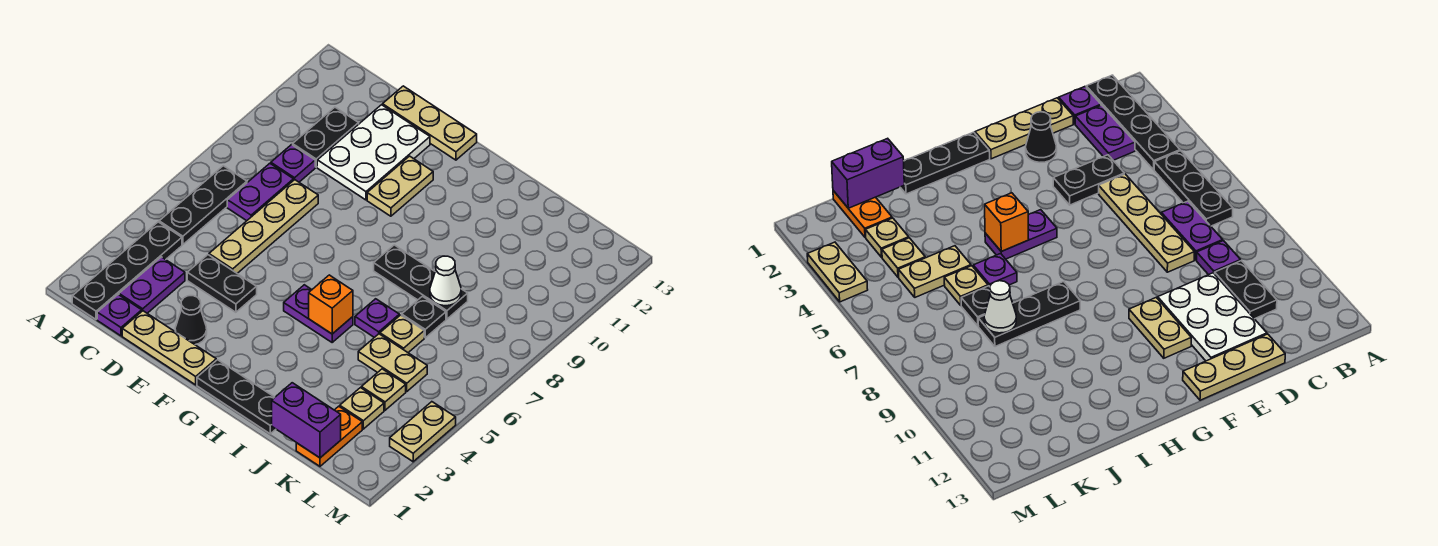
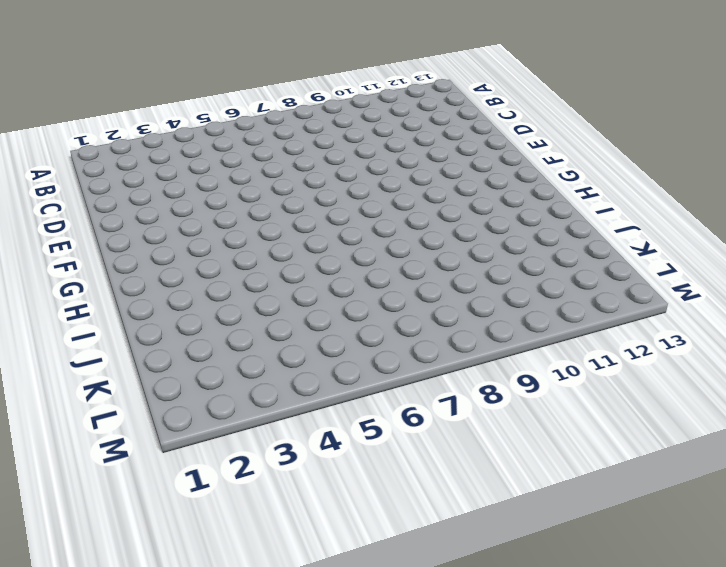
none -> black plate B1:B4 level 1
none -> black plate B5:B7 level 1
none -> purple plate C1 level 1

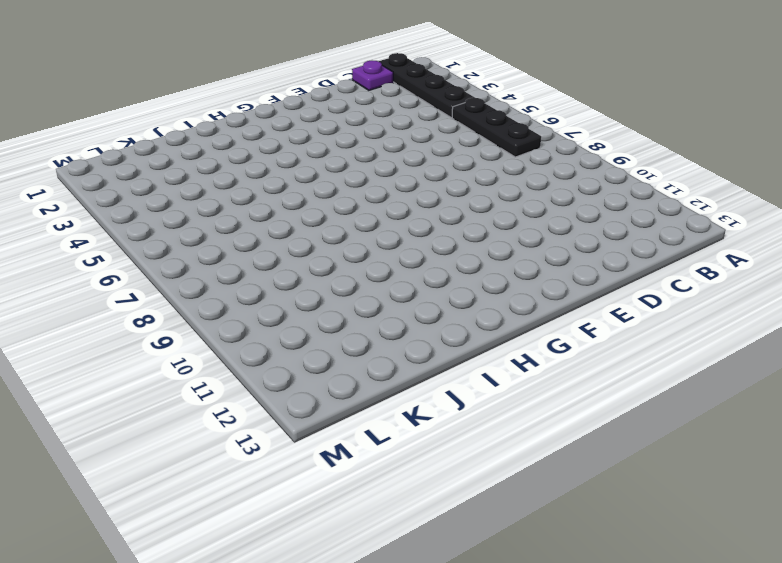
none -> purple plate C2:C3 level 1
none -> purple plate C7:C8 level 1
none -> purple plate C9 level 1

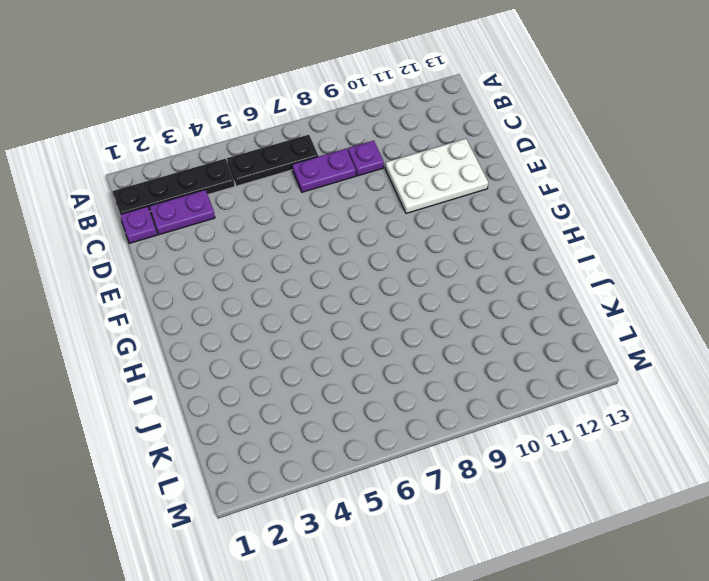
none -> black plate C10:C11 level 1
none -> tan plate D1:F1 level 1
none -> black plate D4:E4 level 1

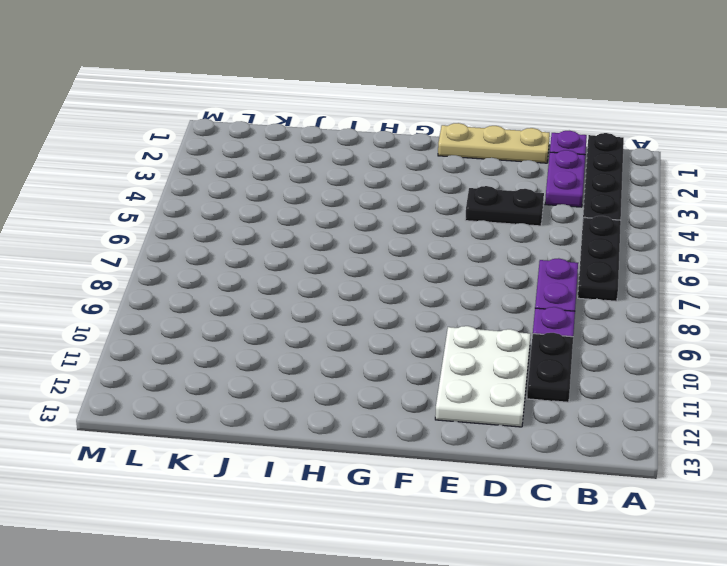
none -> tan plate D5:D8 level 1
none -> tan plate D13:F13 level 1
none -> black cone E2 level 1

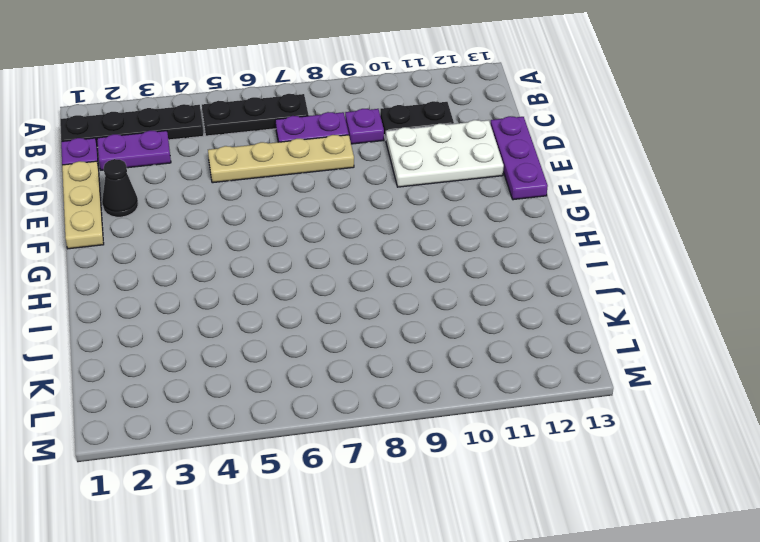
purple plate D13:F13 level 1 -> tan plate D13:F13 level 1
none -> black plate D4:E4 level 1
none -> tan plate F10:F11 level 1
none -> black plate G1:I1 level 1

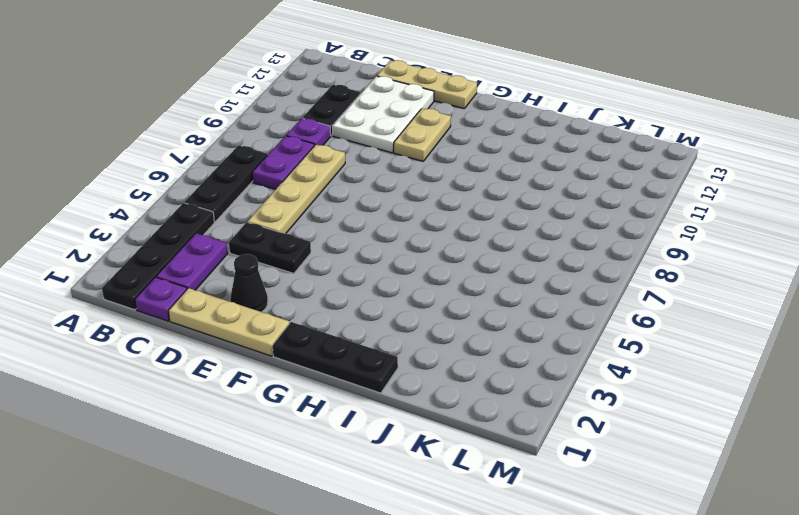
none -> purple plate G5:H5 level 1
none -> black plate H8:J8 level 1
none -> purple plate I6 level 1

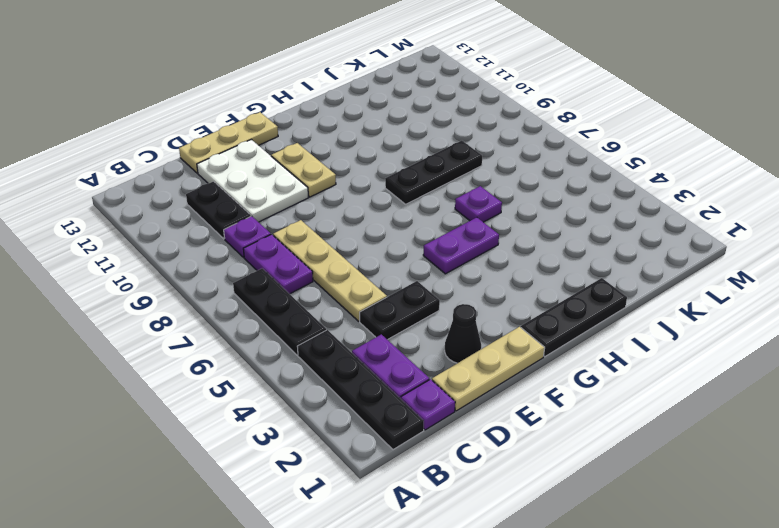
none -> tan plate J5:K5 level 1
none -> tan plate J6 level 1
none -> black plate J7 level 1

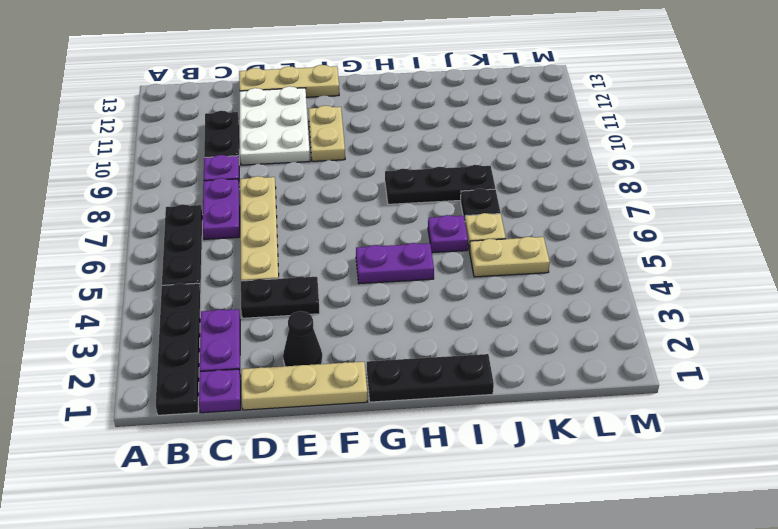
none -> orange plate K1:K2 level 1
none -> tan plate K3 level 1
none -> tan plate K4 level 1

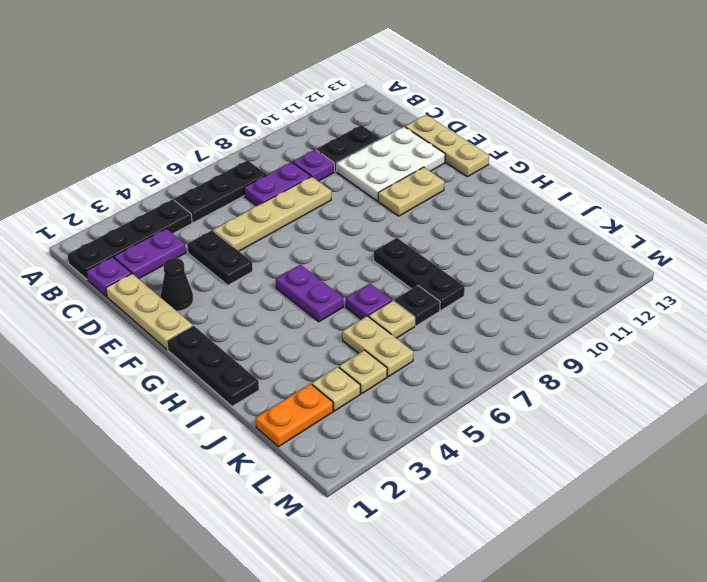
none -> tan plate M3:M4 level 1
none -> orange brick H5 level 2
none -> purple brick J1:K1 level 2

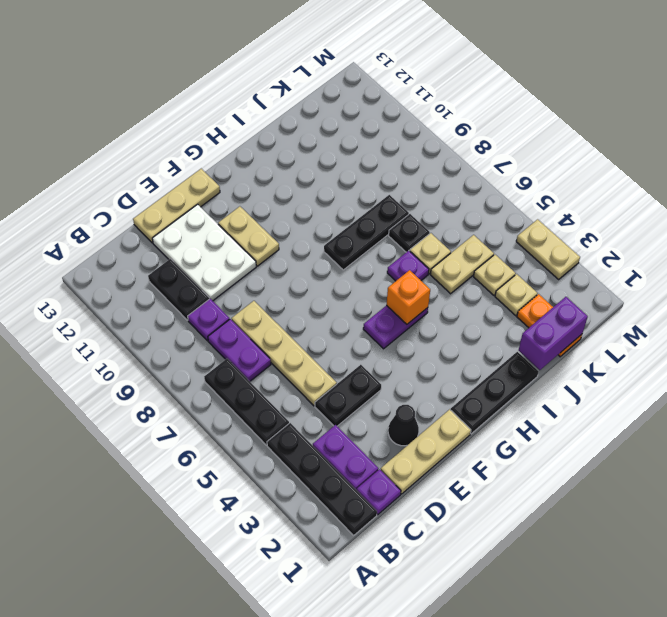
none -> white cone J8 level 2

